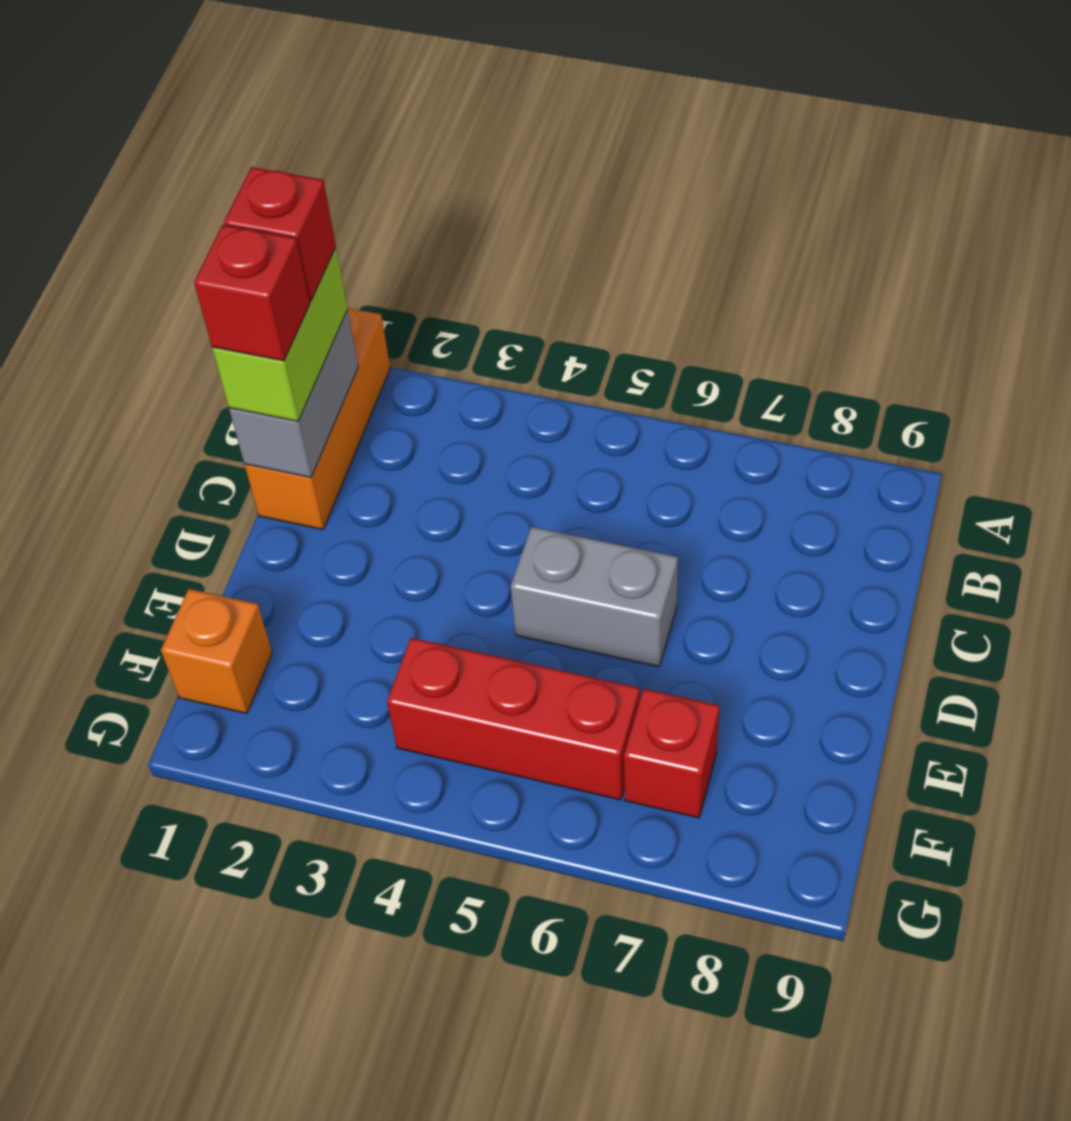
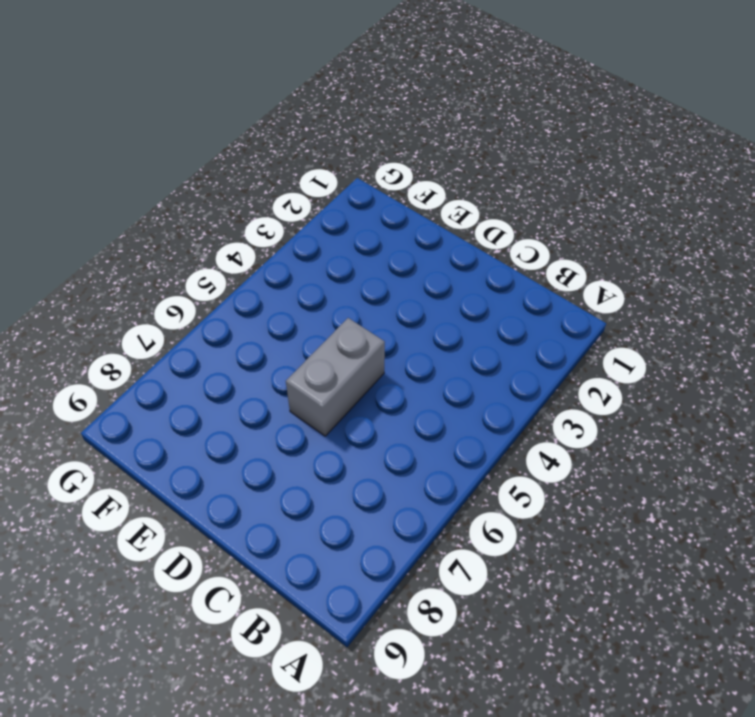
none -> orange brick A1:C1 level 1
none -> orange brick F1 level 1

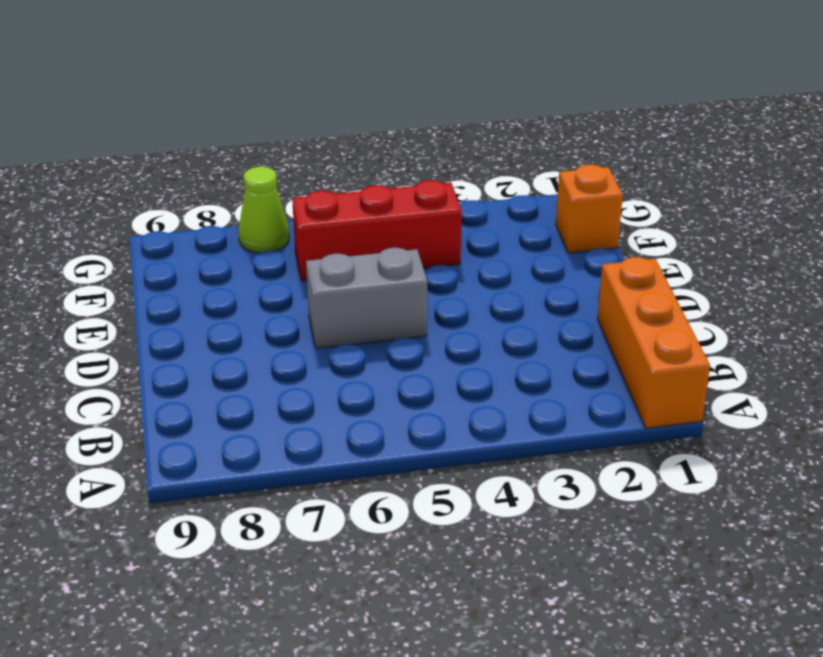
lime cone G7 level 1 -> none
none -> red brick F7 level 1
none -> grey brick B1:C1 level 2

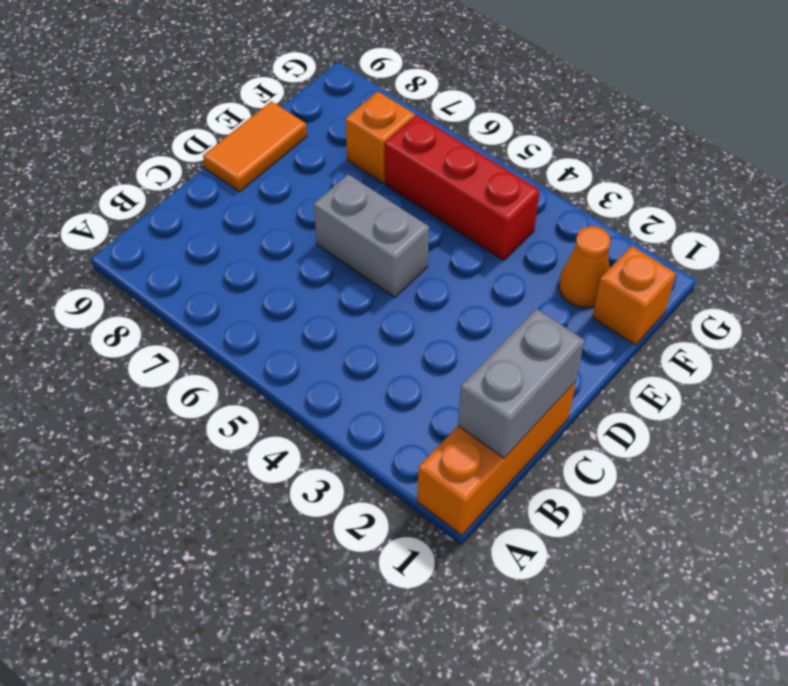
orange tile D9:E9 level 1 -> none
orange cone F2 level 1 -> none
orange brick F7 level 1 -> red brick F7 level 1
none -> lime brick B1:C1 level 3
none -> red brick B1 level 4

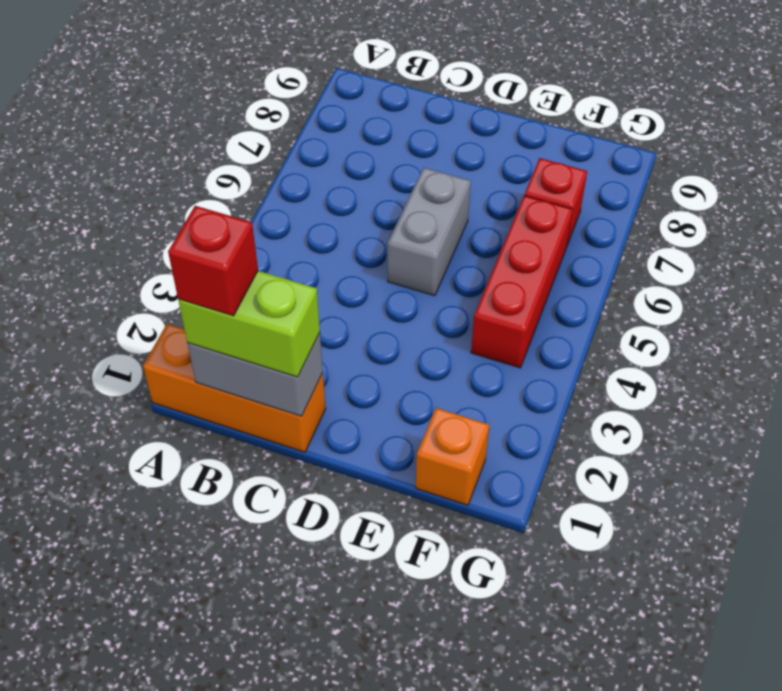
none -> red brick C1 level 4

